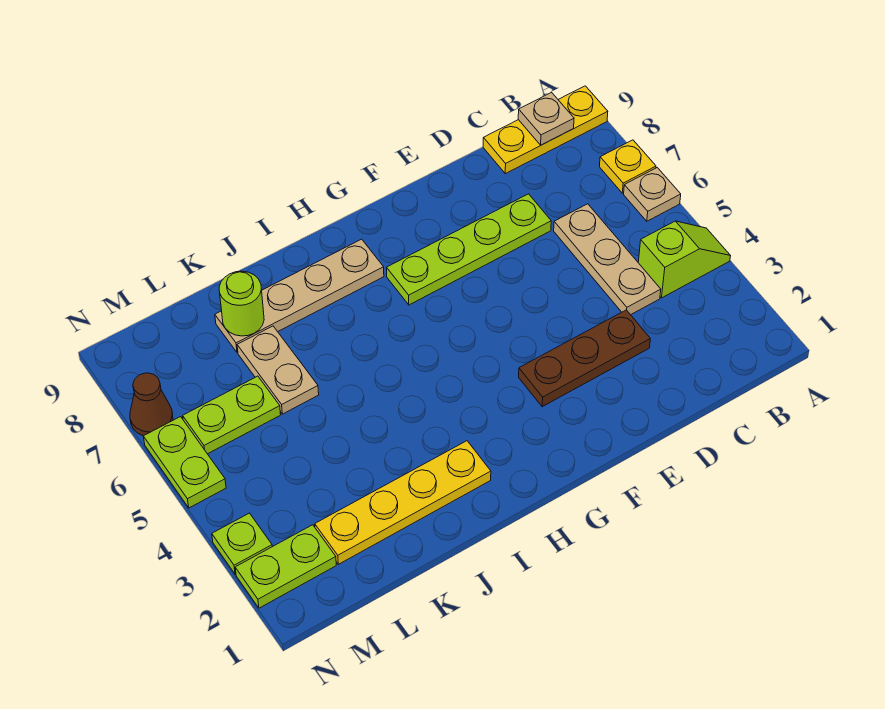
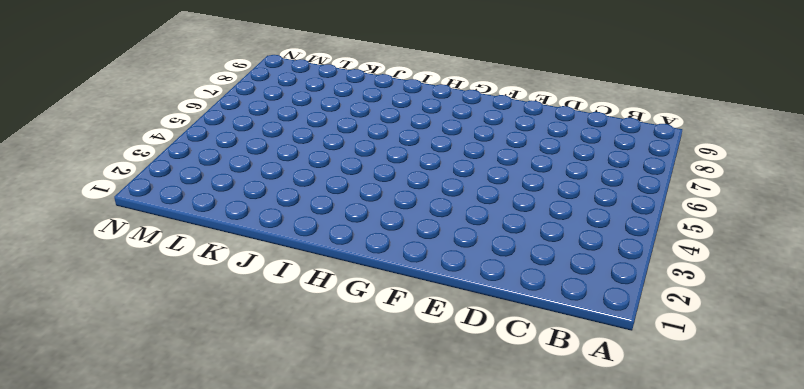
none -> lime slope A4:B4 level 1 top B
none -> tan plate A6 level 1
none -> yellow plate A7 level 1

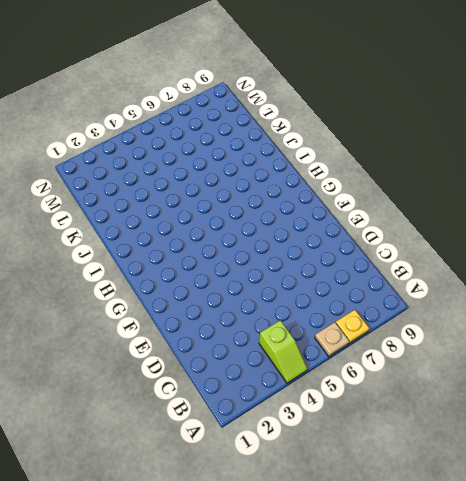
none -> yellow plate A9:C9 level 1
none -> tan plate C4:C6 level 1
none -> brown plate D3:F3 level 1

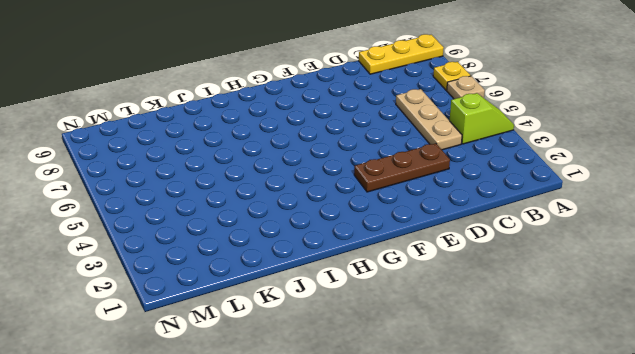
none -> lime plate D7:G7 level 1
none -> tan plate H8:K8 level 1
none -> yellow plate I2:L2 level 1

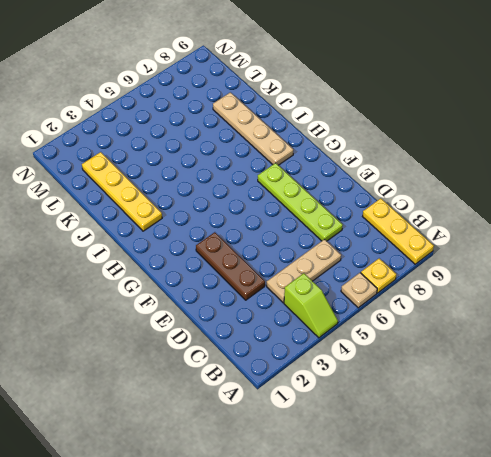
none -> tan plate K6:K7 level 1
none -> lime plate L6:M6 level 1
none -> lime plate M2:N2 level 1

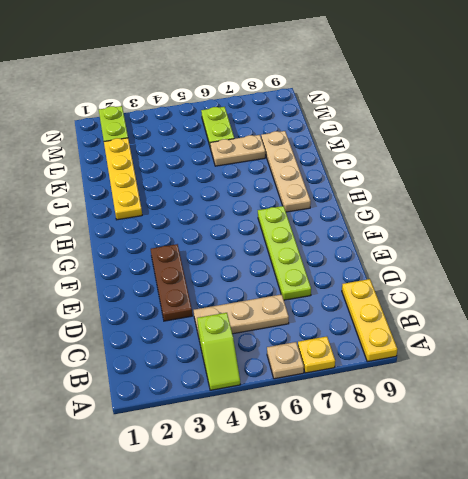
none -> lime plate N3 level 1
none -> lime plate N5:N6 level 1
none -> brown cone N7 level 1

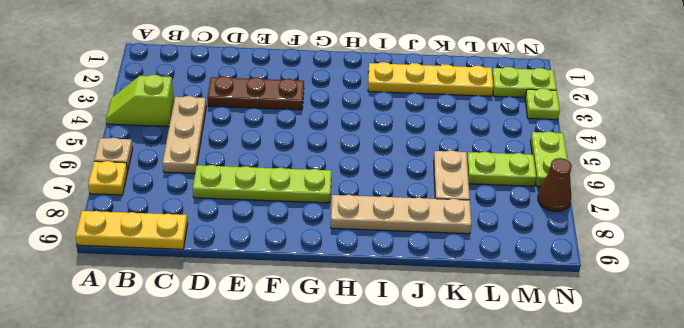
none -> tan plate B9 level 2
none -> lime round brick K8 level 2

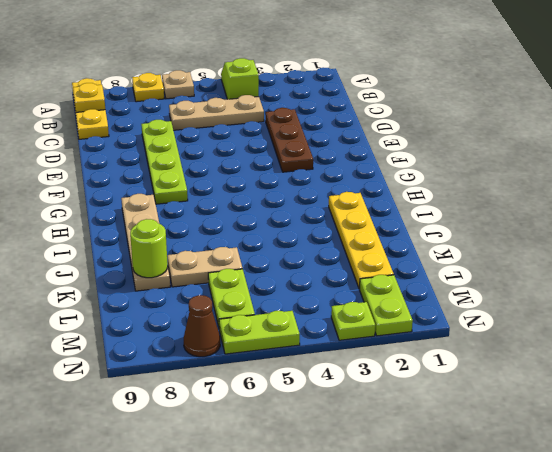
yellow plate B9 level 2 -> tan plate B9 level 2

